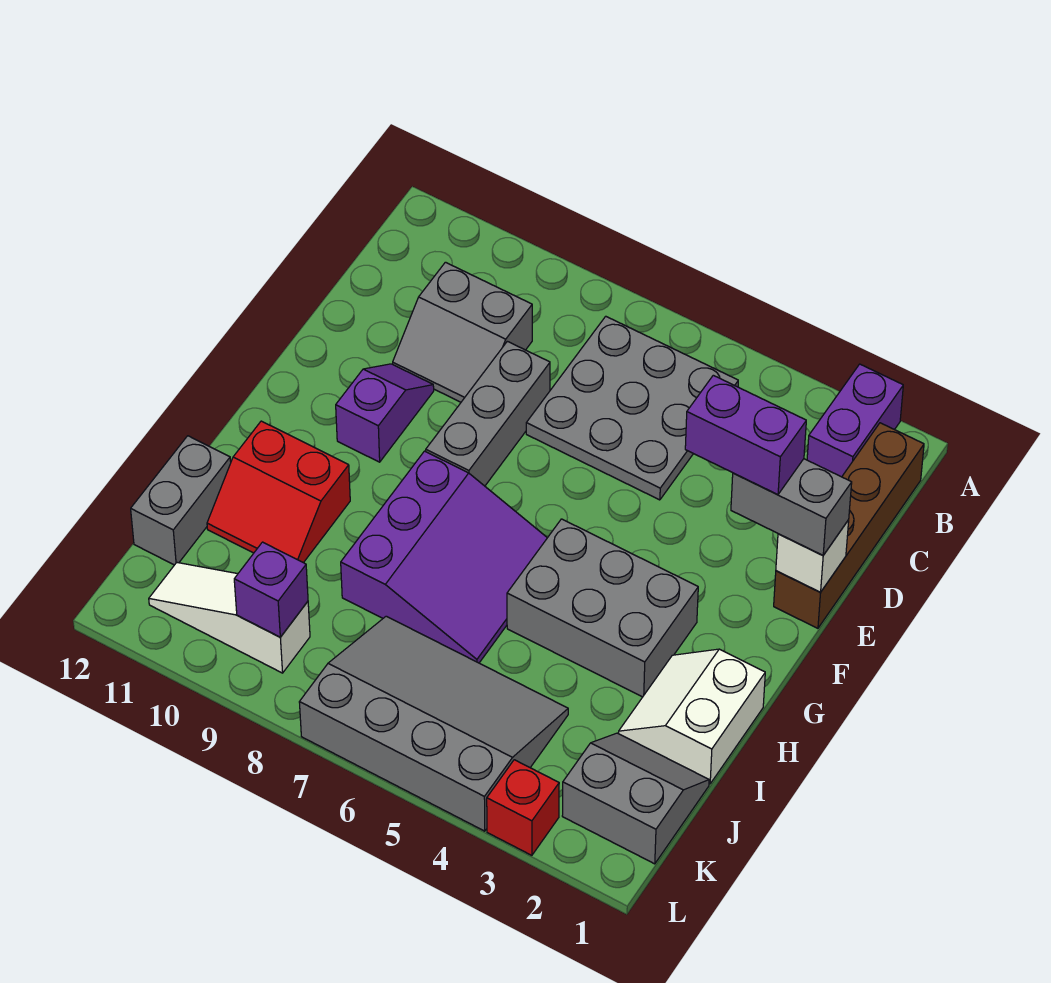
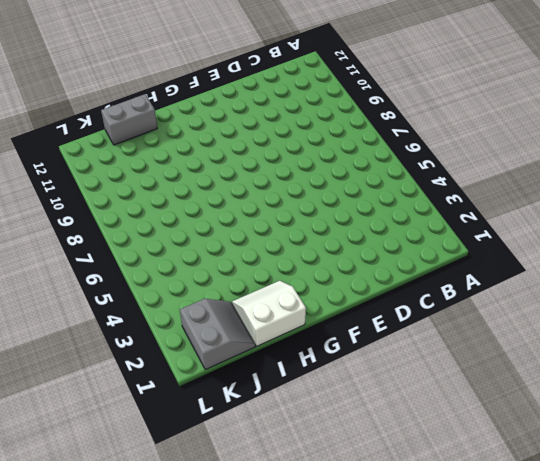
none -> purple brick A2:B2 level 1
none -> brown brick B1:E1 level 1
none -> grey plate B5:D7 level 1

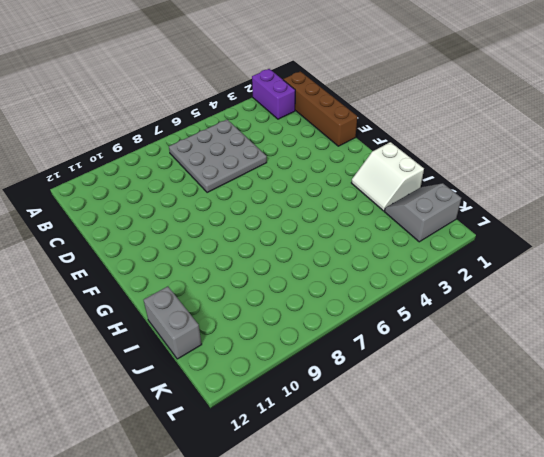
none -> grey slope C9:D10 level 1 top C
none -> grey brick D8:F8 level 1
none -> purple slope E10:F10 level 1 top F

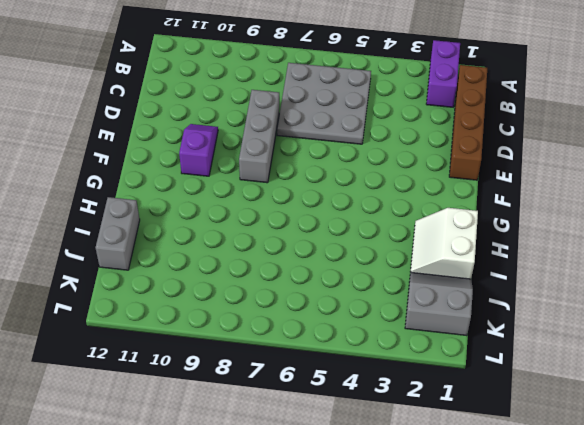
none -> grey slope C9:D10 level 1 top C
none -> grey brick G3:H5 level 1
none -> purple slope G6:I8 level 1 top 8

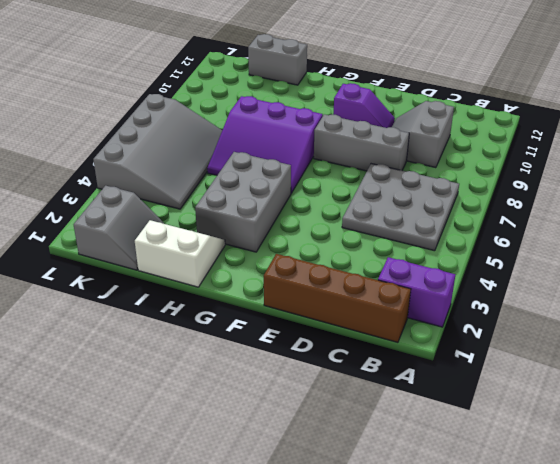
none -> red slope H10:I11 level 1 top H
none -> white slope K9:K11 level 1 top 9
none -> red brick L3 level 1

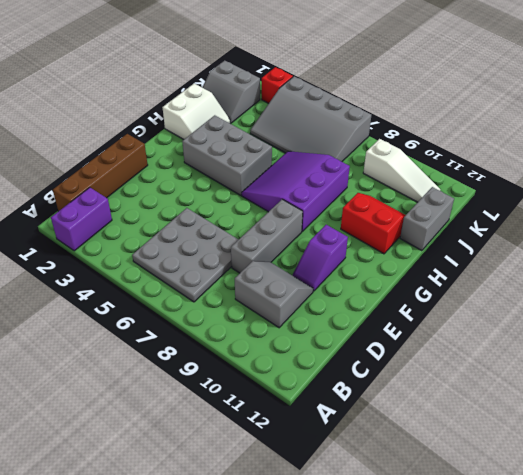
none -> white brick E1 level 2
none -> purple brick K9 level 2
none -> grey brick E1:E2 level 3

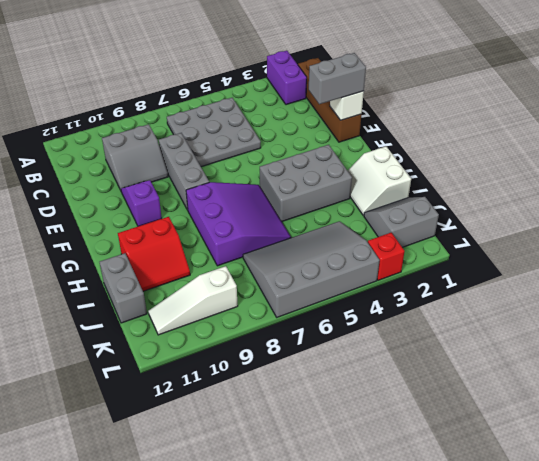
none -> purple brick K9 level 2
none -> purple brick E2:E3 level 4

